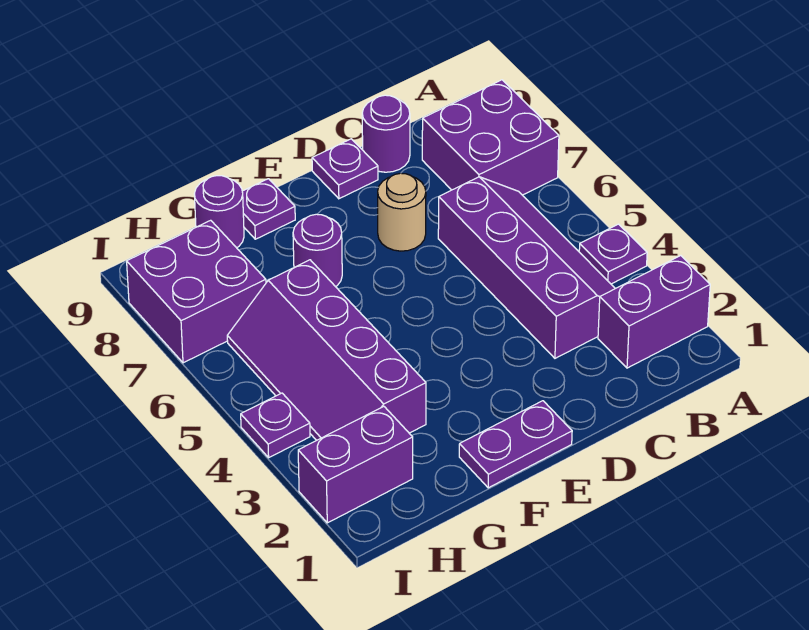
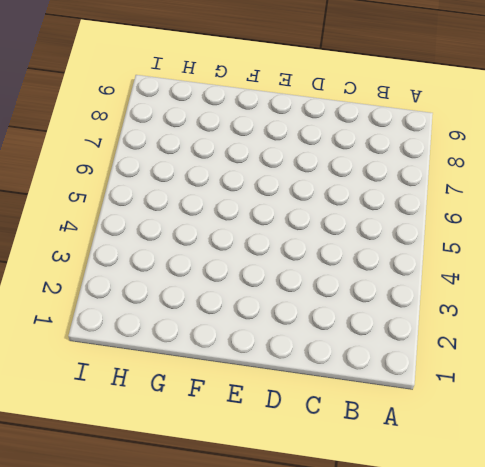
none -> purple brick A2:B2 level 1
none -> purple plate A4 level 1
none -> purple brick A7:B8 level 1

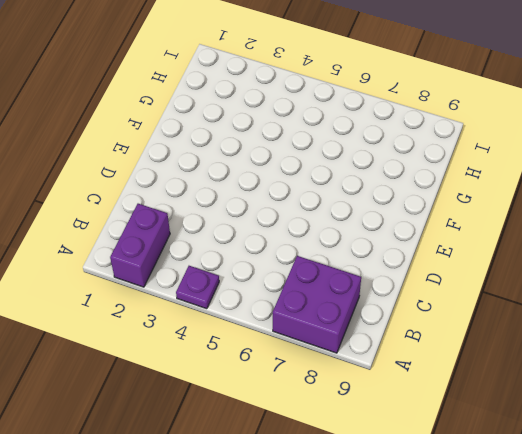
none -> purple slope B3:C6 level 1 top C
none -> purple round brick C9 level 1
none -> tan round brick D7 level 1

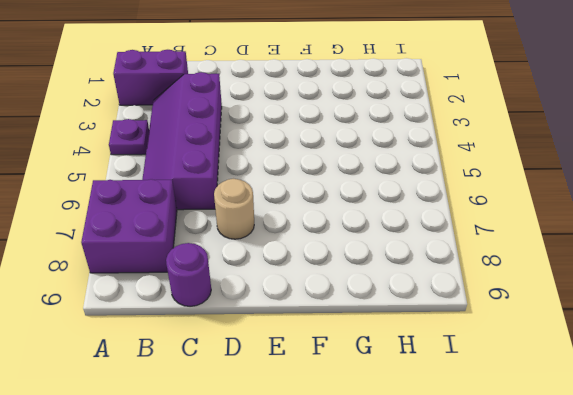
none -> purple plate D9 level 1
none -> purple plate E1:F1 level 1
none -> purple round brick F7 level 1

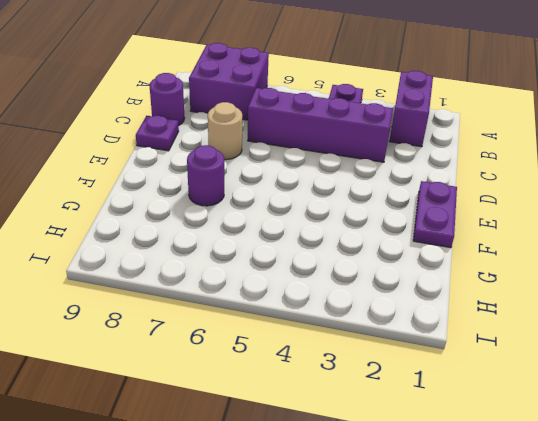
none -> purple plate F9 level 1
none -> purple slope G3:H6 level 1 top G
none -> purple round brick G9 level 1

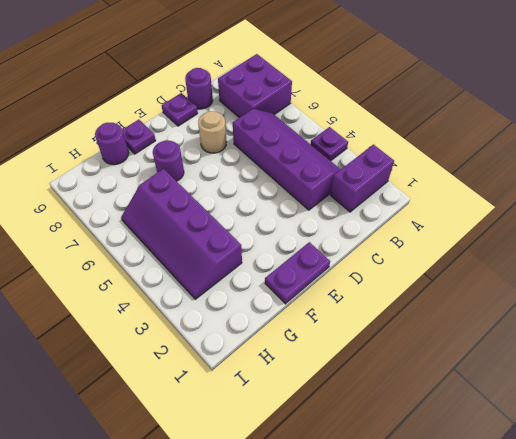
none -> purple brick H2:I2 level 1
none -> purple brick H7:I8 level 1
none -> purple plate I4 level 1

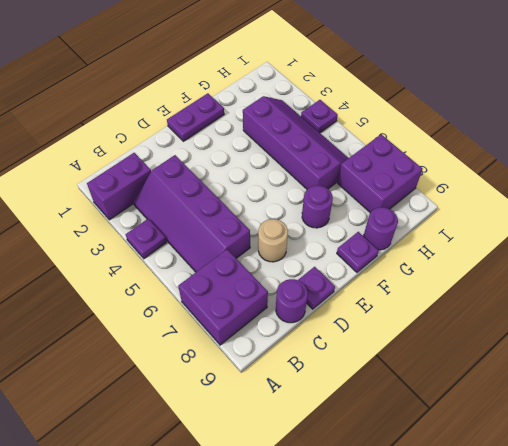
none -> purple brick H2:I2 level 1

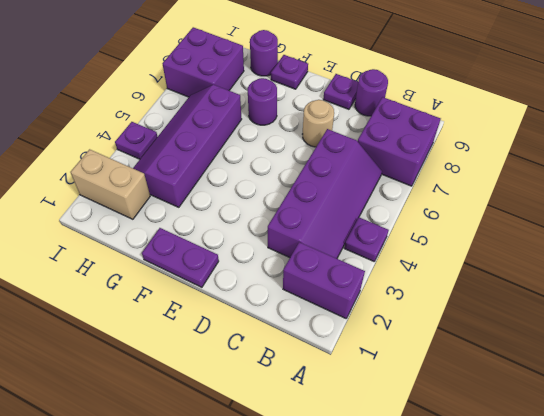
tan brick H2:I2 level 1 -> purple brick H2:I2 level 1

